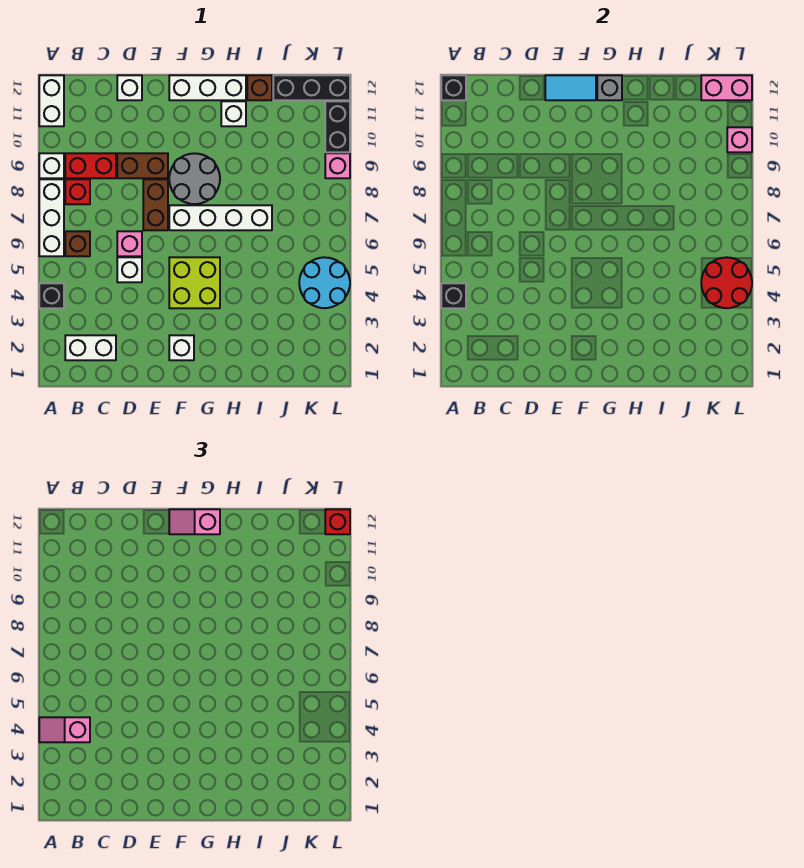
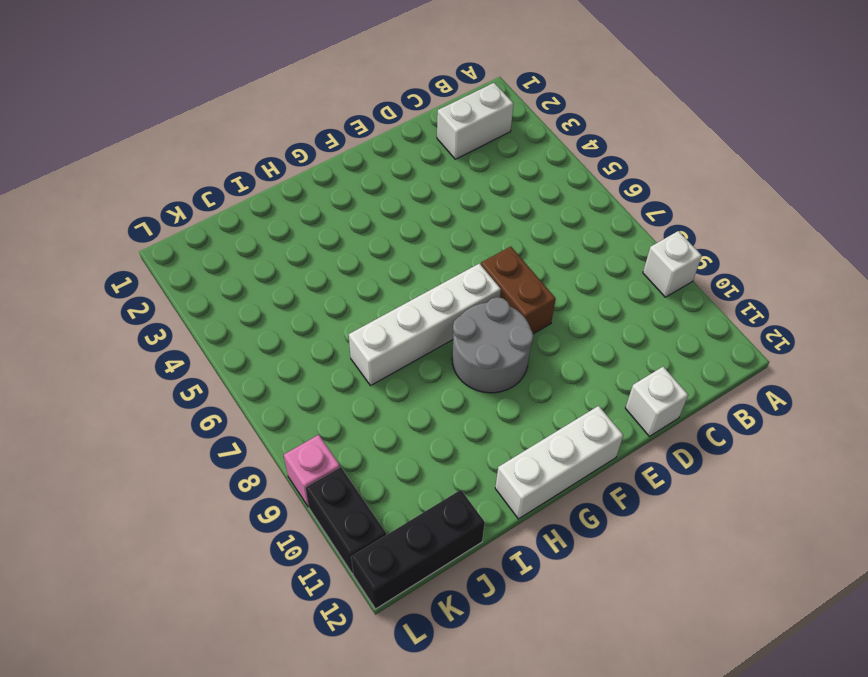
none -> black brick A4 level 1
none -> white brick A6:A8 level 1
none -> white brick A11:A12 level 1
none -> brown brick B6 level 1

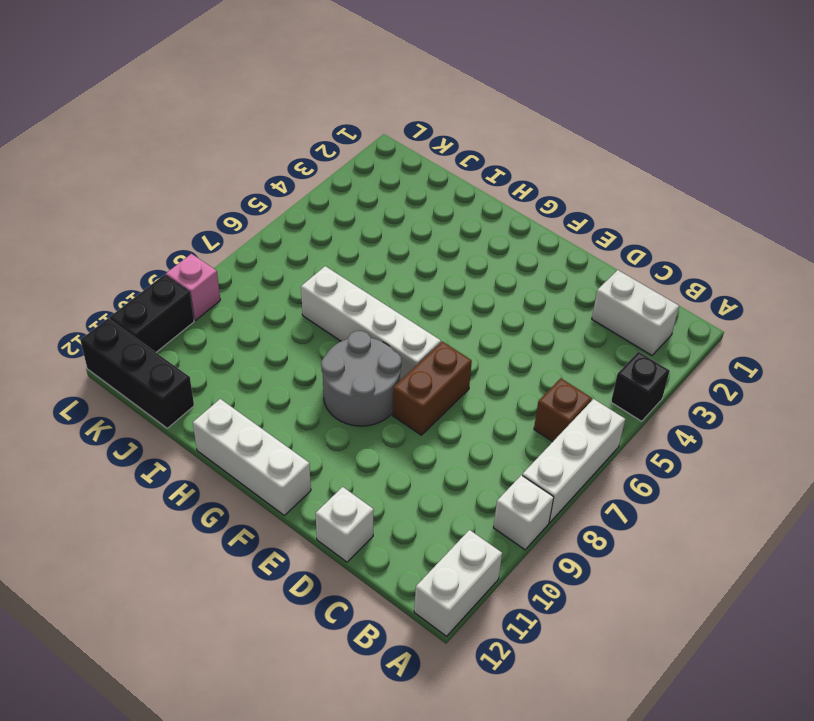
none -> red brick B8 level 1
none -> red brick B9:C9 level 1
none -> white brick D5 level 1
none -> pink brick D6 level 1

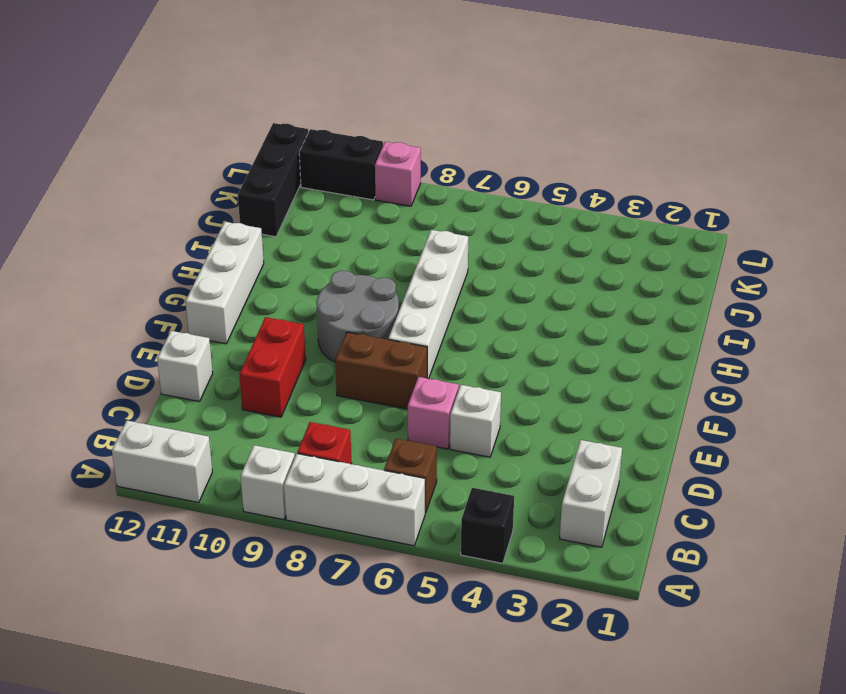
red brick D10:E10 level 1 -> red brick B9:C9 level 1
none -> brown brick D9:E9 level 1
none -> white brick F2 level 1
none -> lime brick F4:G5 level 1
none -> white brick H11 level 1

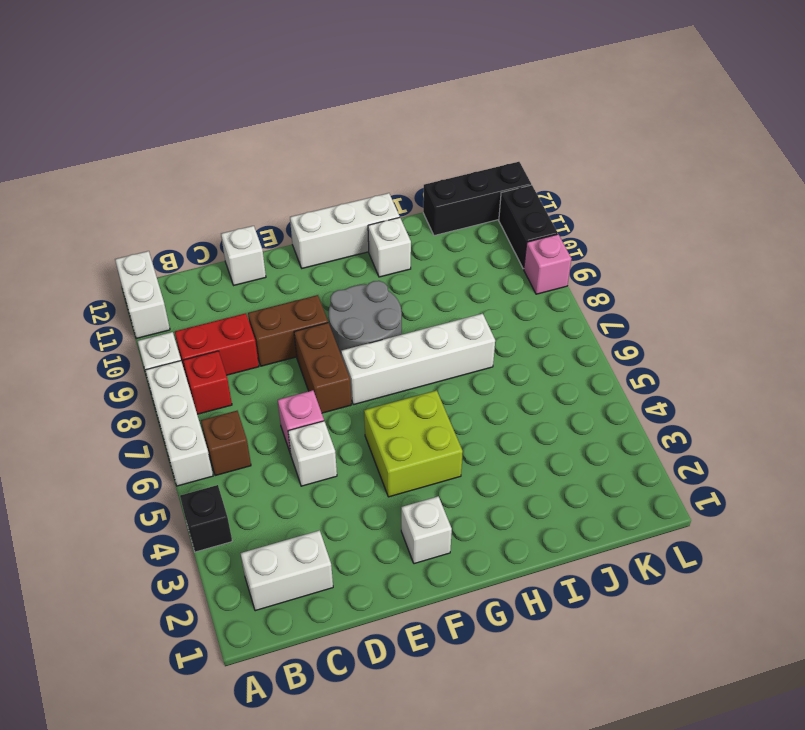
none -> brown brick I12 level 1
none -> cyan round brick K4:L5 level 1
none -> black brick A4 level 2
none -> black brick A12 level 2

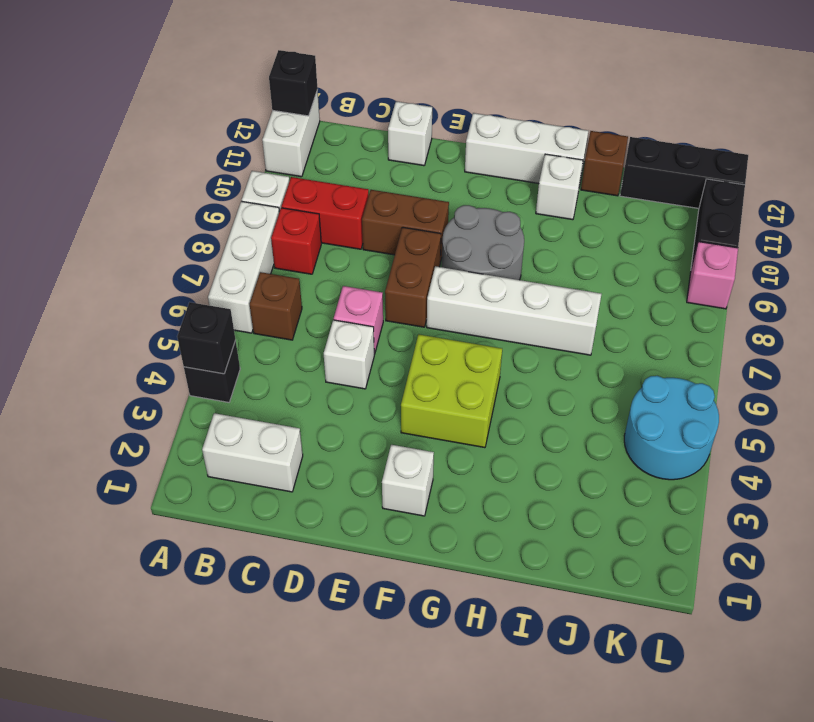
none -> cyan tile E12:F12 level 2
none -> grey brick G12 level 2
none -> red round brick K4:L5 level 2
none -> pink brick K12:L12 level 2

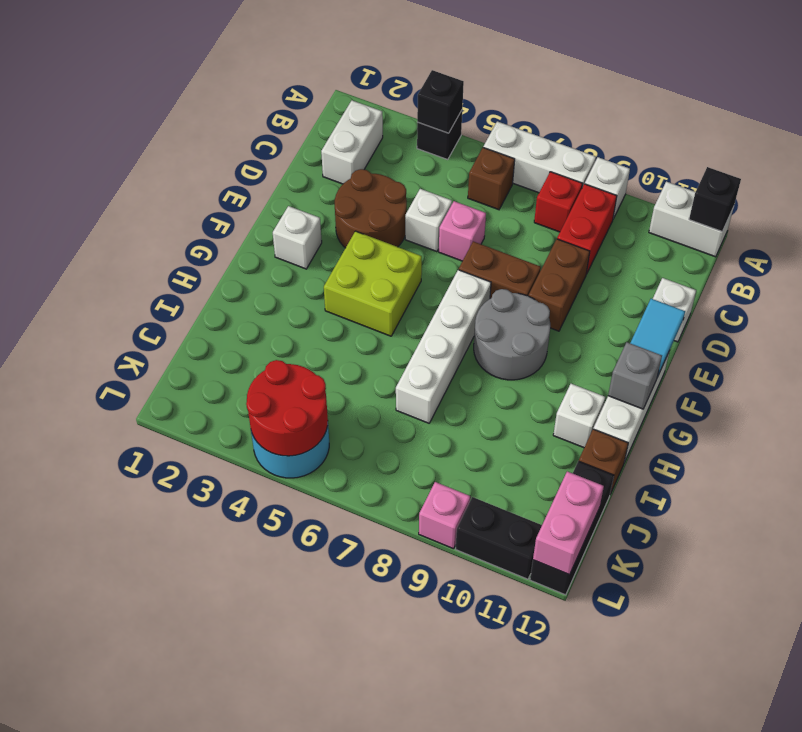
brown round brick D3:E4 level 1 -> none
none -> pink brick L10 level 2
none -> pink slope A4:B4 level 3 top B
none -> pink slope F12:G12 level 3 top G
none -> red brick L12 level 3

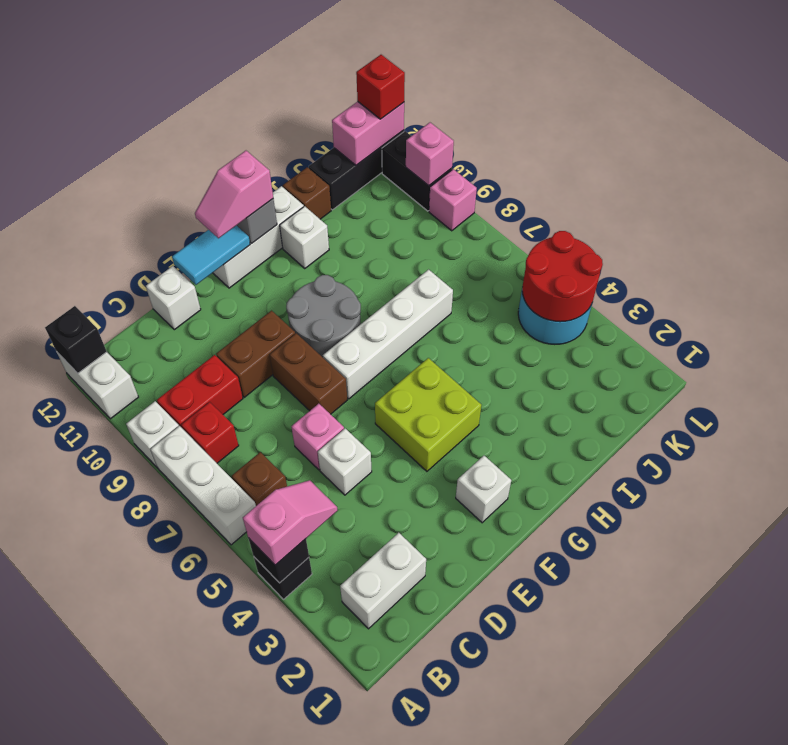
pink slope A4:B4 level 3 top A -> pink slope A4:B4 level 3 top B

